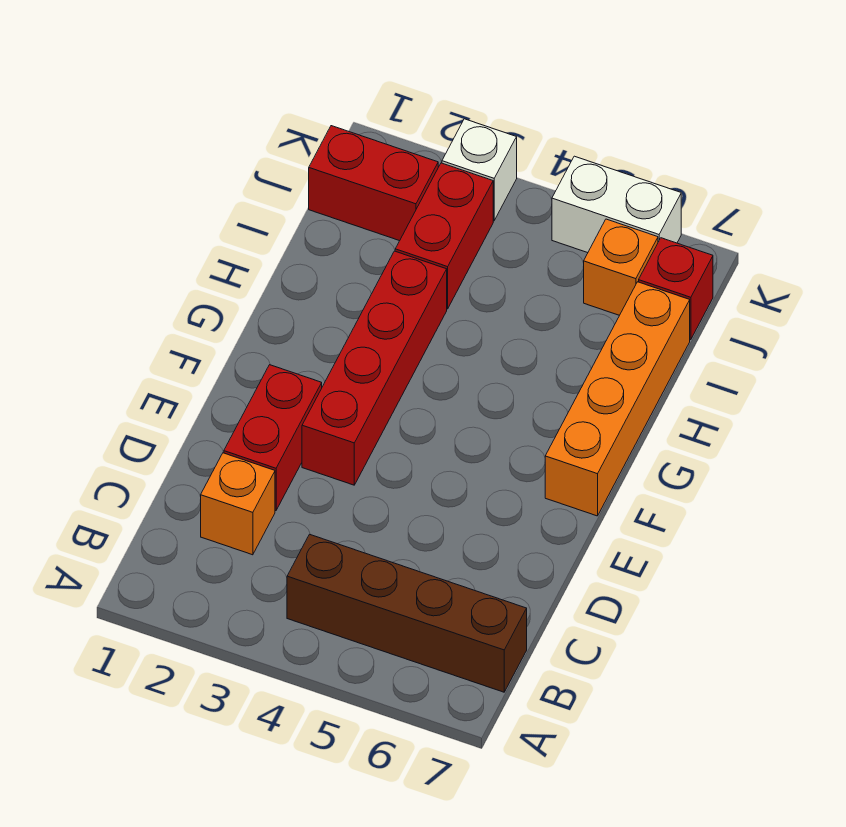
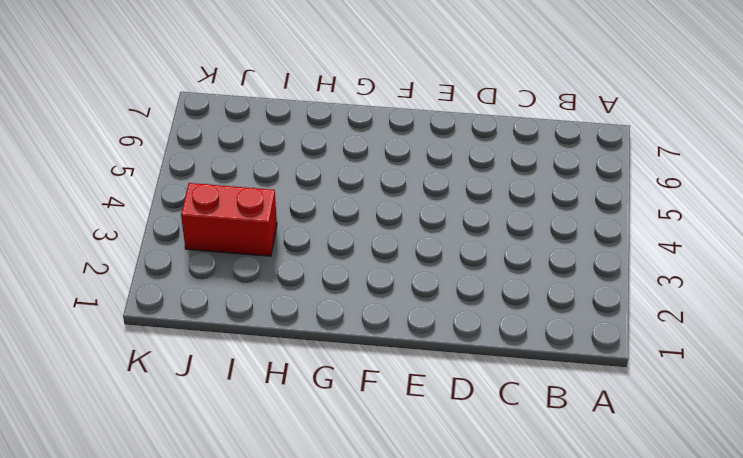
none -> brown brick B4:B7 level 1
none -> orange brick C2 level 1

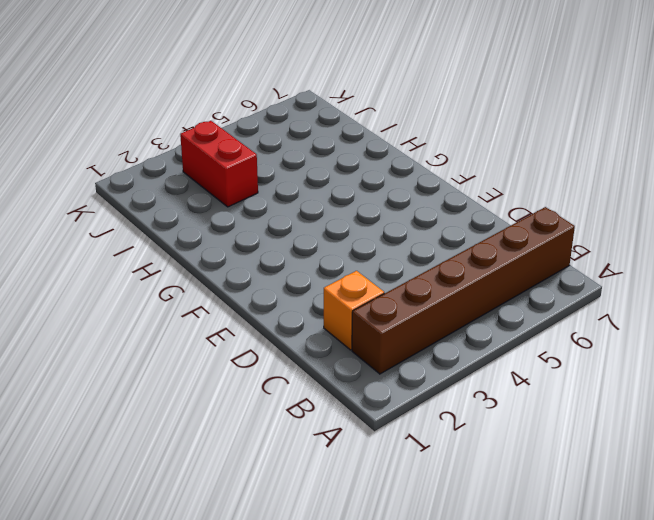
brown brick B2:B7 level 1 -> brown brick B4:B7 level 1
none -> red brick D2:E2 level 1
none -> red brick E3:H3 level 1

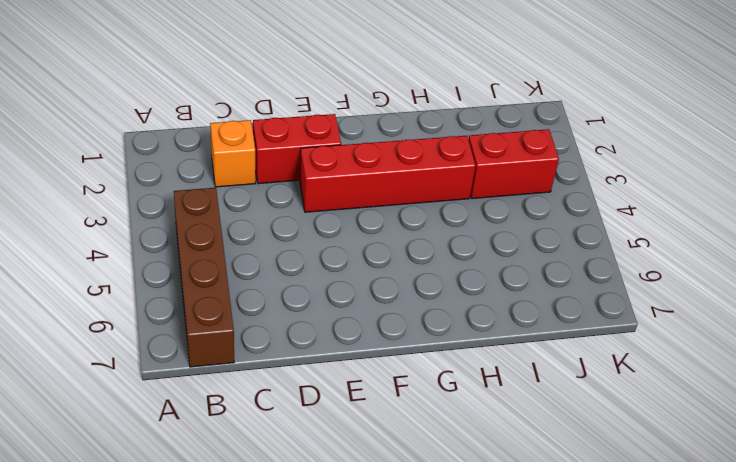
none -> orange brick F7:I7 level 1
none -> red brick J1:J2 level 1

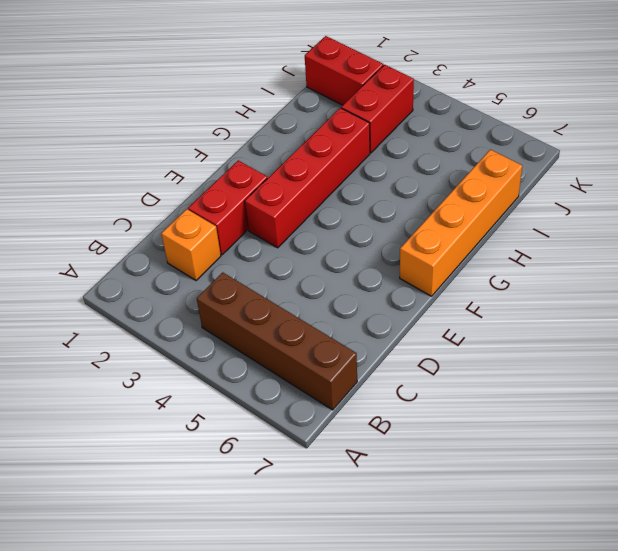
none -> orange brick J6 level 1
none -> red brick J7 level 1

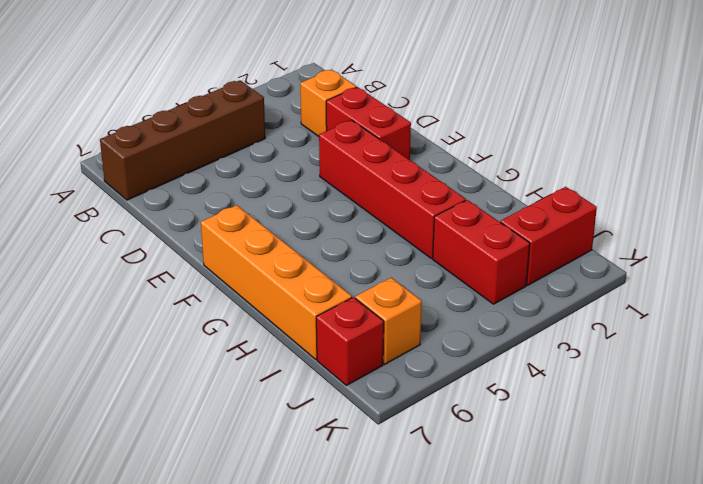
none -> white brick K3 level 1
none -> white brick K5:K6 level 1

